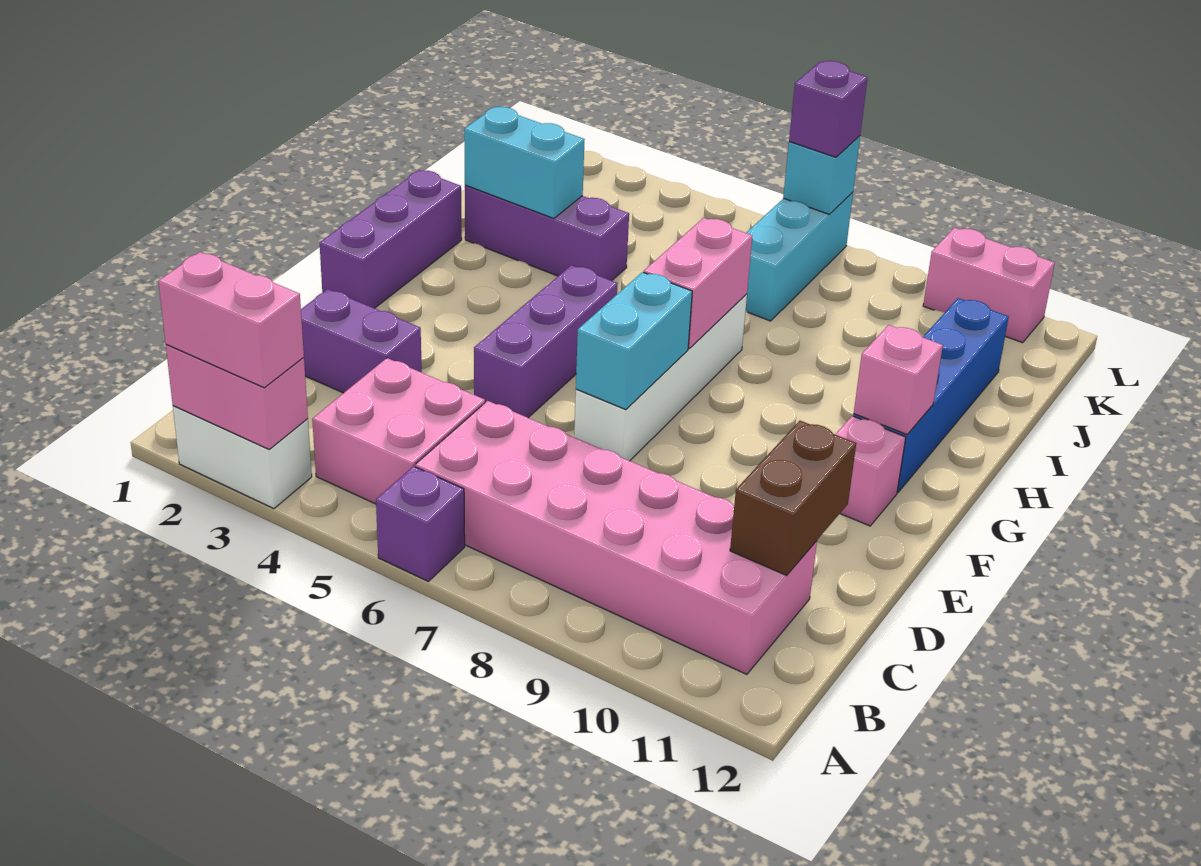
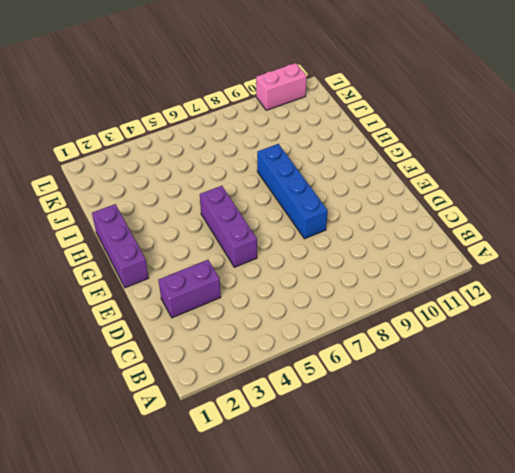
blue brick E8:H8 level 1 -> blue brick G11:J11 level 1
none -> white brick A2:A3 level 1
none -> purple brick A6 level 1
none -> pink brick B4:C5 level 1

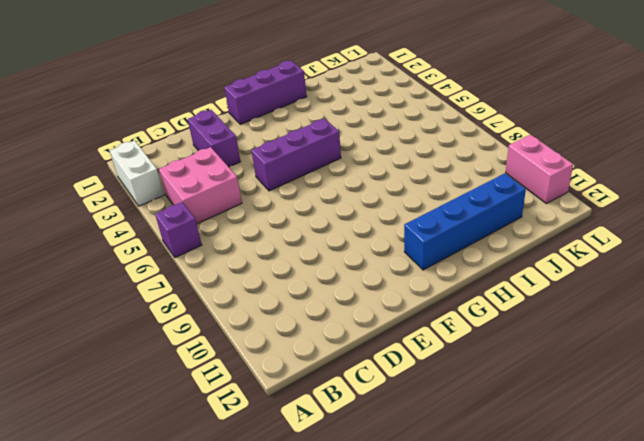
none -> pink brick B6:C11 level 1
none -> white brick E7:H7 level 1
none -> pink brick F11 level 1

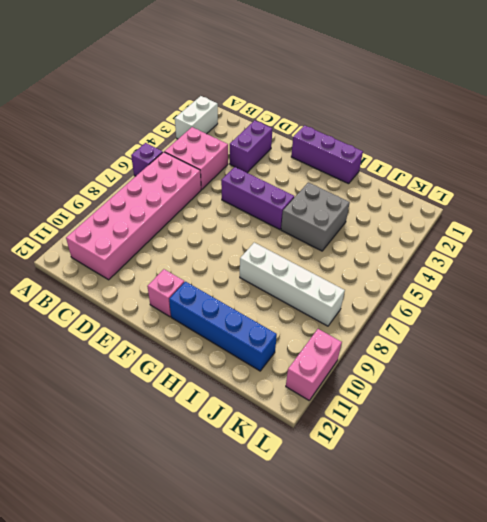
grey brick H4:I5 level 1 -> purple brick I2:I4 level 1
white brick H8:K8 level 1 -> white brick E7:H7 level 1
none -> cyan brick J7:L7 level 1
none -> pink brick A2:A3 level 2
none -> brown brick C11:D11 level 2

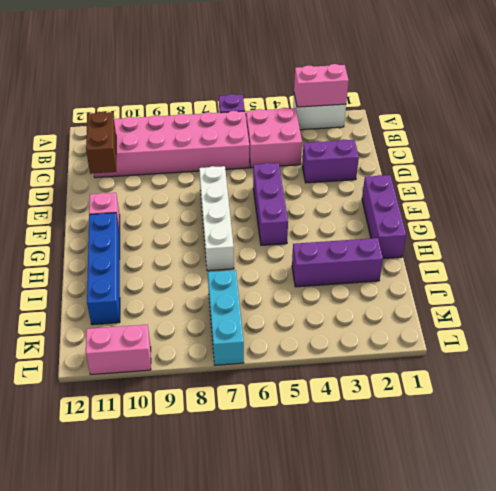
none -> cyan brick E7:F7 level 2
none -> pink brick G7:H7 level 2
none -> pink brick G11 level 2

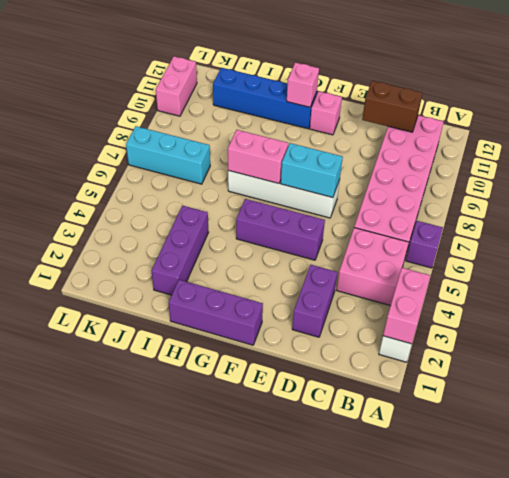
none -> cyan brick I2:I3 level 2
none -> cyan brick L7 level 2
none -> pink brick A2:A3 level 3

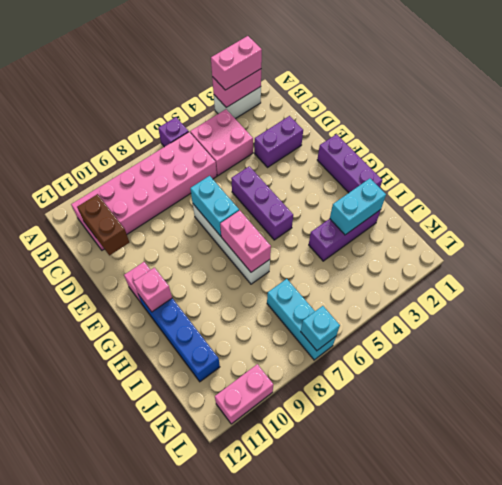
none -> purple brick L7 level 3

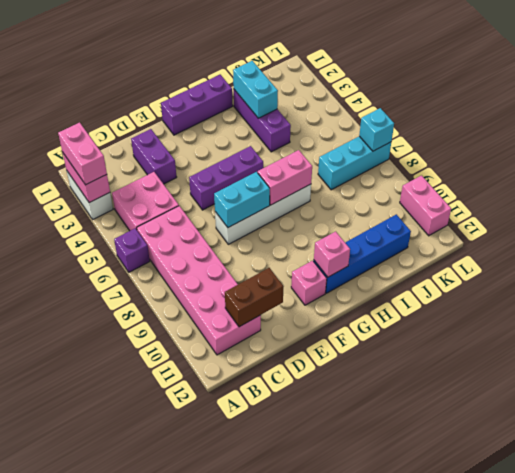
none -> purple brick L7 level 3

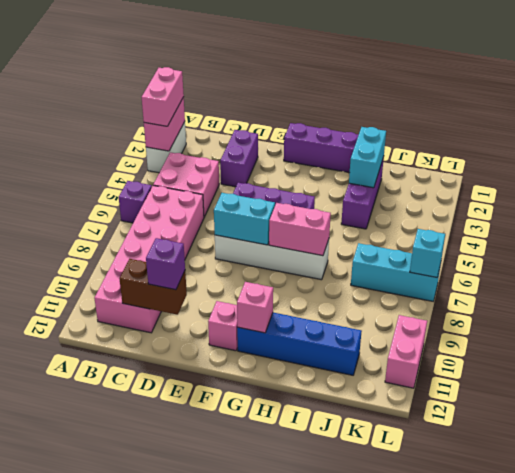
purple brick D11 level 3 -> purple brick L7 level 3

